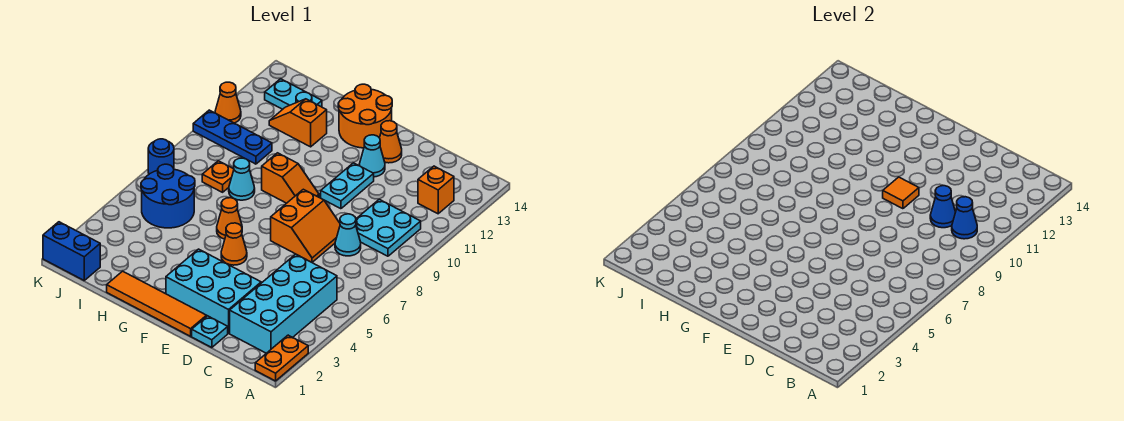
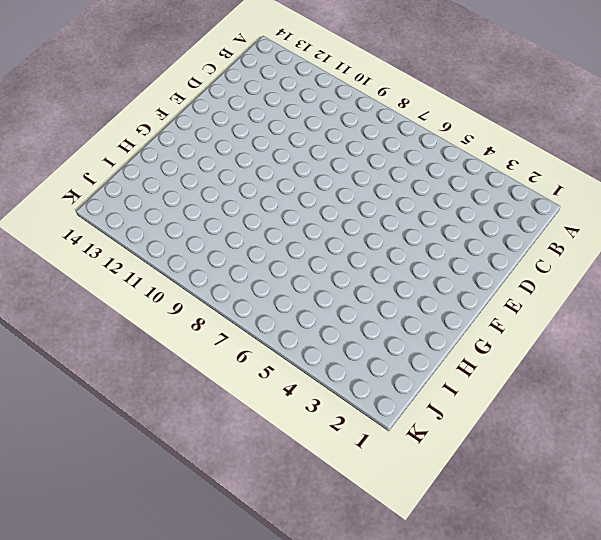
none -> orange plate A1:A2 level 1
none -> cyan brick B2:C5 level 1
none -> cyan plate B9:C10 level 1

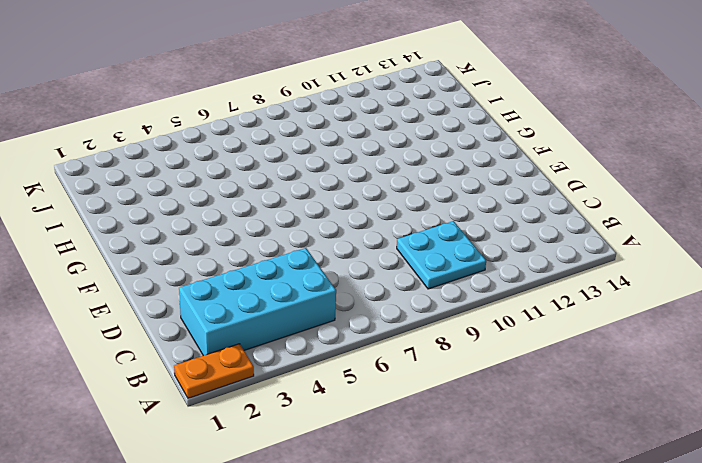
none -> orange brick B12 level 1
none -> cyan cone C8 level 1
none -> cyan plate D1 level 1

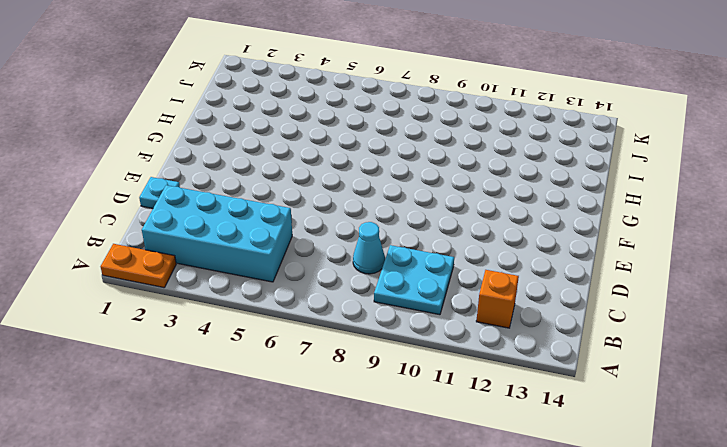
none -> cyan brick D2:F3 level 1
none -> orange slope D7:E8 level 1 top E
none -> orange tile E1:H1 level 1

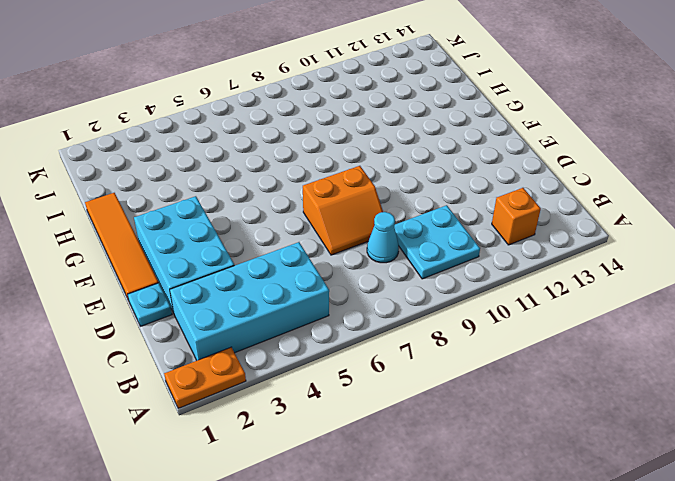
none -> cyan plate E10:E11 level 1
none -> cyan cone E12 level 1
none -> orange cone E13 level 1

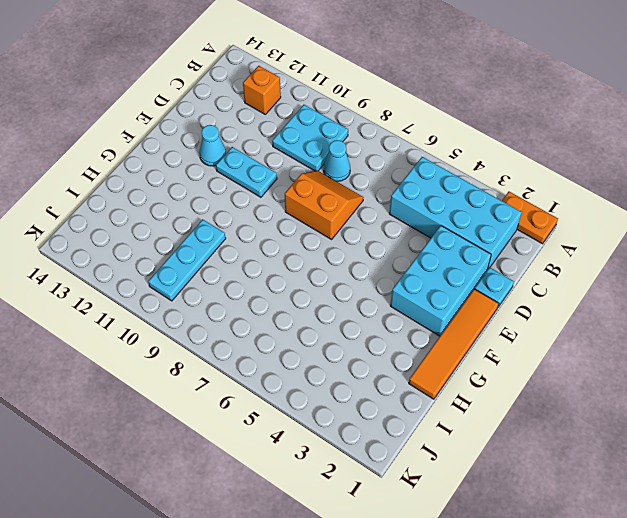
cyan plate H10:J10 level 1 -> blue plate I10:K10 level 1
none -> orange cone E13 level 1
none -> orange cone F5 level 1
none -> orange slope F9:G9 level 1 top G

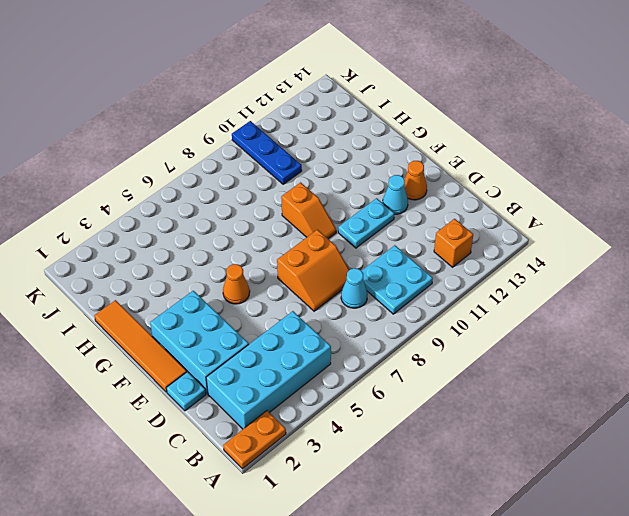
none -> orange round brick F13:G14 level 1
none -> orange cone G6 level 1
none -> cyan cone H8 level 1

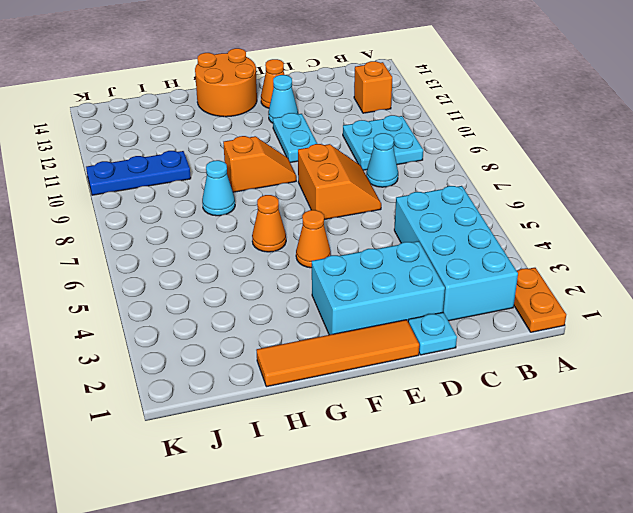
none -> orange slope H12:I12 level 1 top H
none -> blue round brick I5:J6 level 1
none -> orange plate I8 level 1

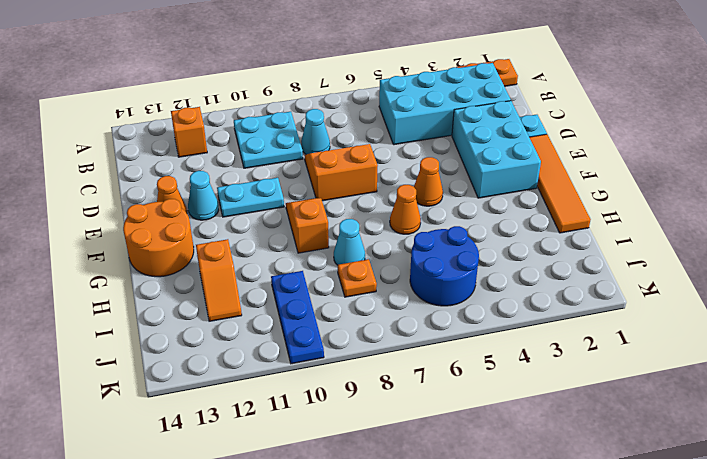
none -> cyan plate I13:J13 level 1
none -> blue brick J1:K1 level 1
none -> blue round brick K7 level 1

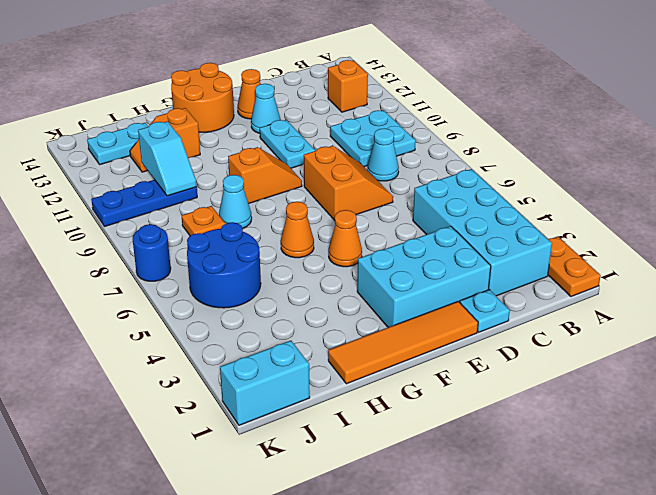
cyan slope I10:I11 level 2 top 11 -> none
cyan brick J1:K1 level 1 -> blue brick J1:K1 level 1
none -> orange cone K11 level 1
none -> blue cone B10 level 2
none -> blue cone C10 level 2

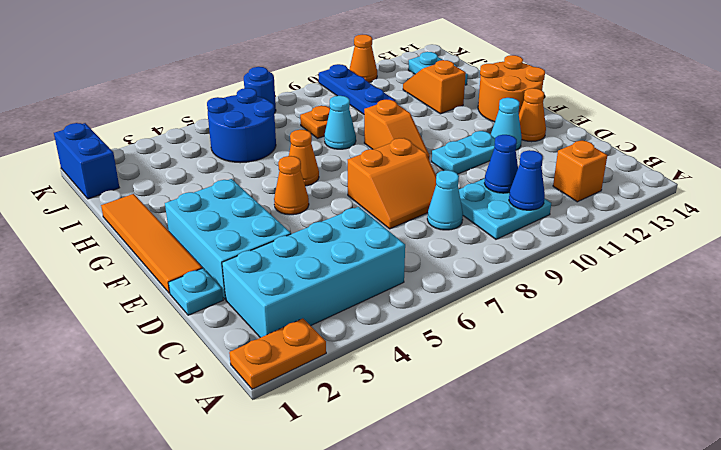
none -> orange tile E10 level 2

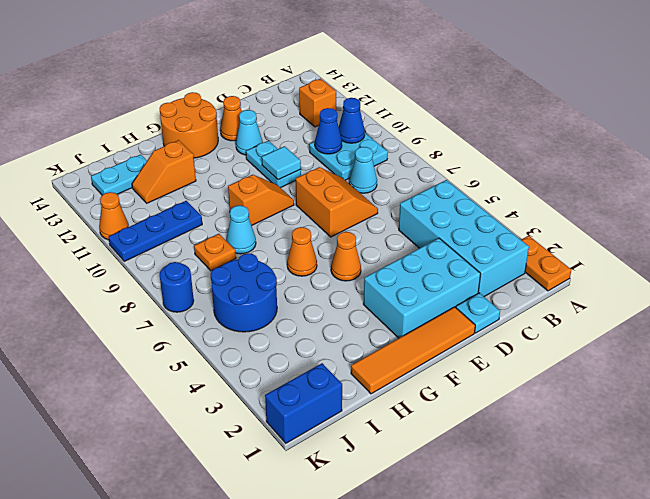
cyan tile E10 level 2 -> orange tile E10 level 2

